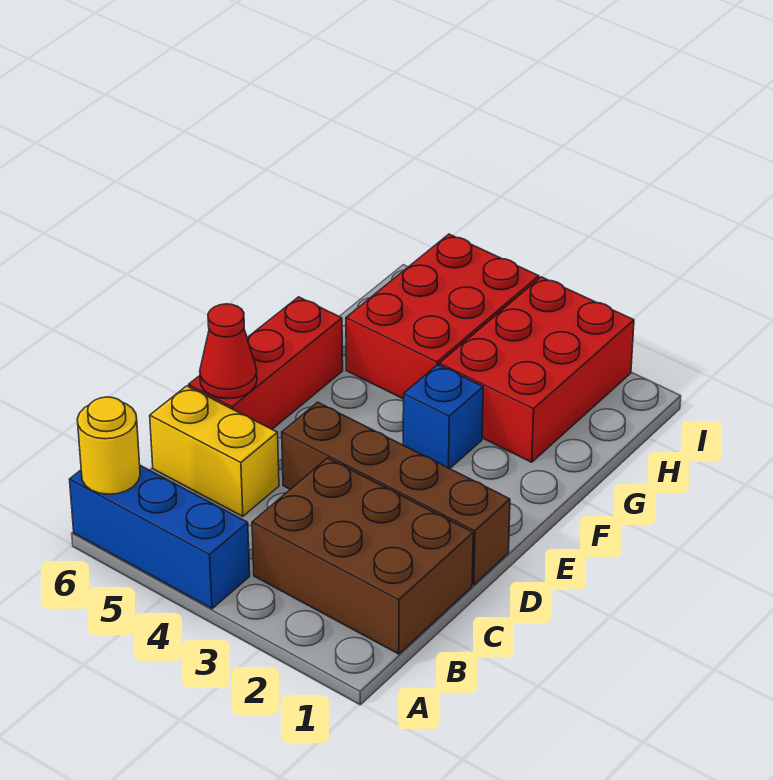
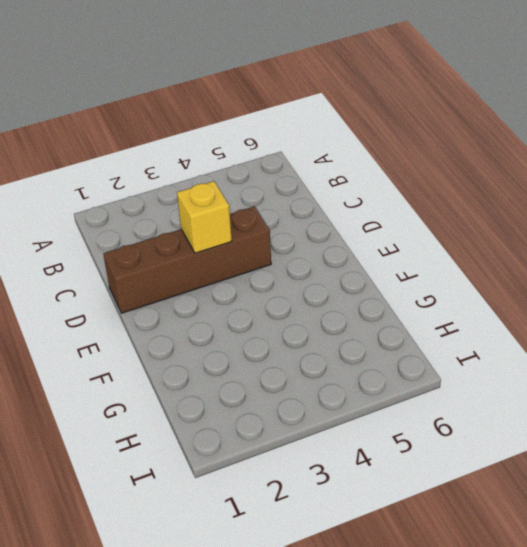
yellow brick D3 level 2 -> none
none -> blue brick A4:A6 level 1
none -> brown brick B1:C3 level 1

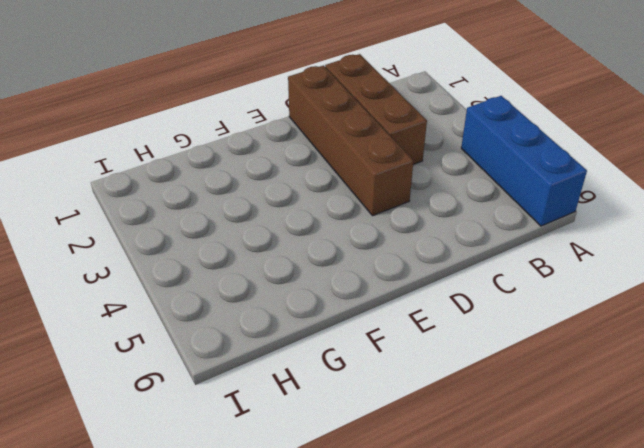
brown brick C1:C3 level 1 -> brown brick B1:C3 level 1
none -> yellow brick C5:C6 level 1
none -> red brick D6:F6 level 1

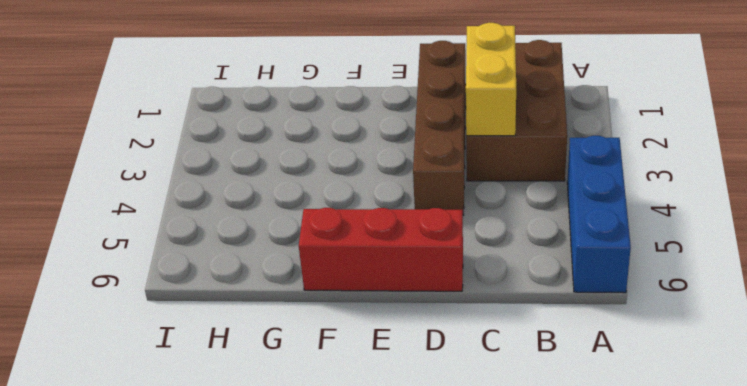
yellow brick C2:C3 level 2 -> yellow brick C5:C6 level 1
none -> blue brick F3 level 1
none -> red brick G2:I3 level 1

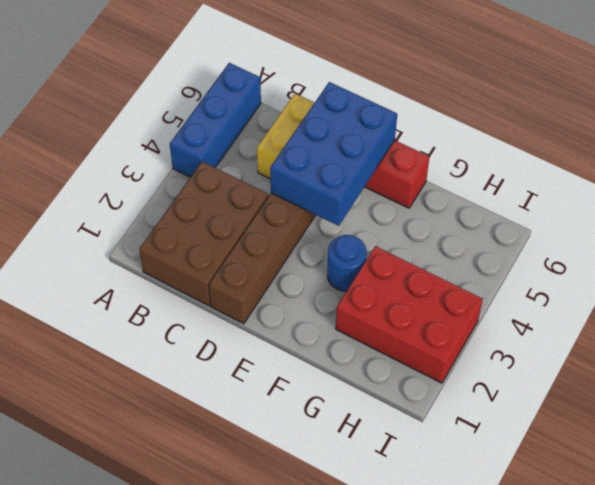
blue brick D4:E6 level 2 -> red cone D6 level 2
blue round brick F3 level 1 -> blue brick F3 level 1
none -> red brick G4:I5 level 1
none -> yellow round brick A6 level 2

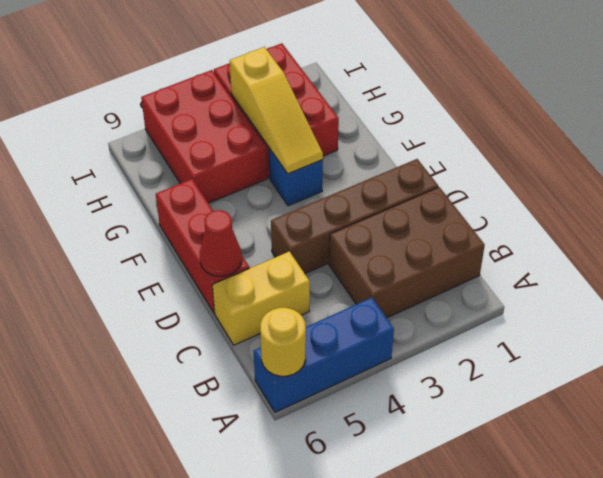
yellow slope F3:H3 level 2 top H -> none

